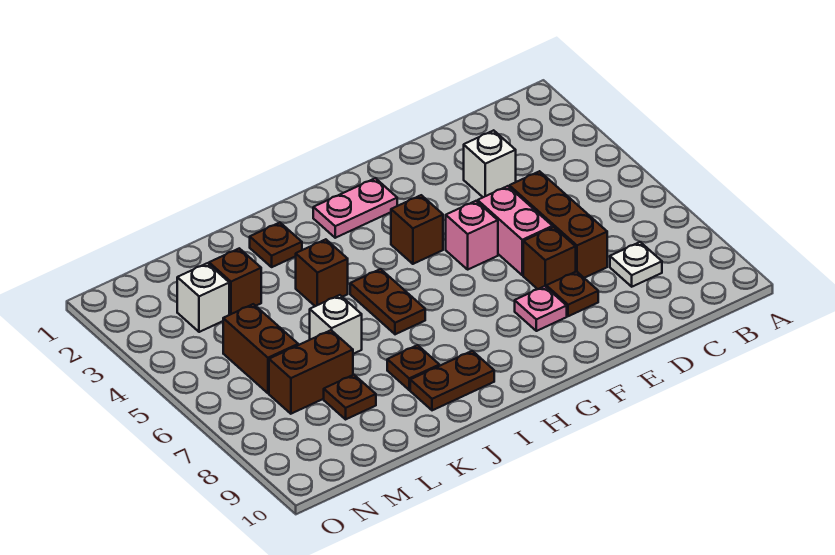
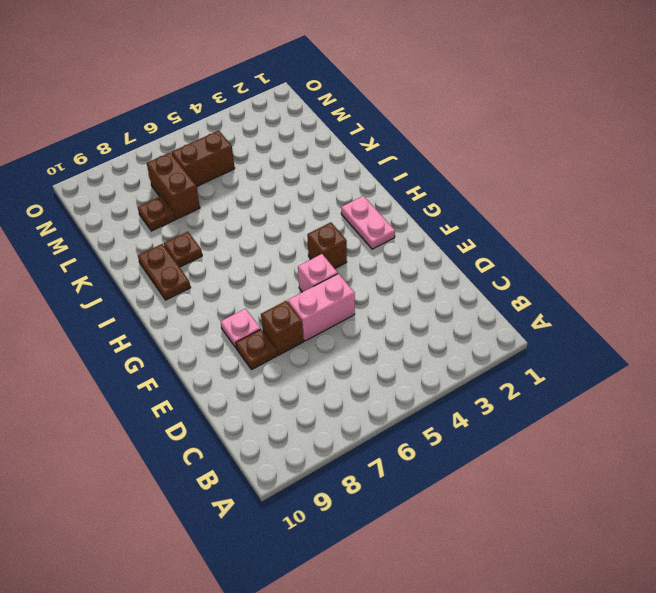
none -> white plate C8 level 1
none -> white brick D3 level 1
none -> brown brick D5:D7 level 1

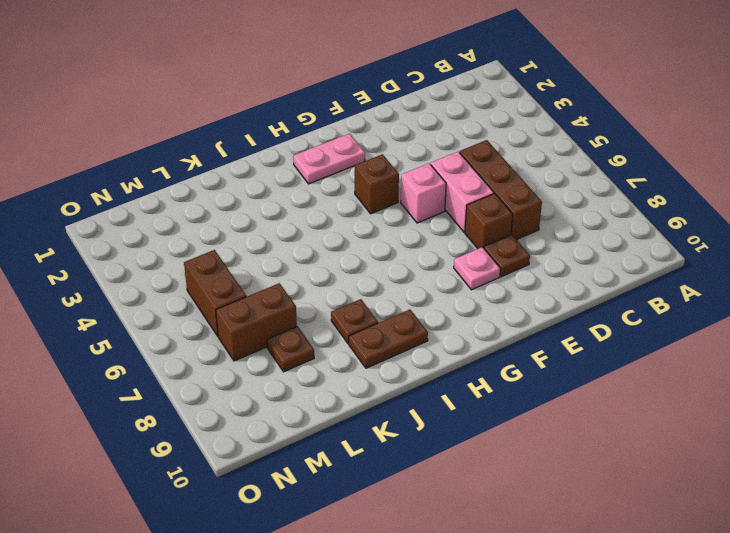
none -> white plate C8 level 1
none -> white brick D3 level 1
none -> brown plate I5:I6 level 1

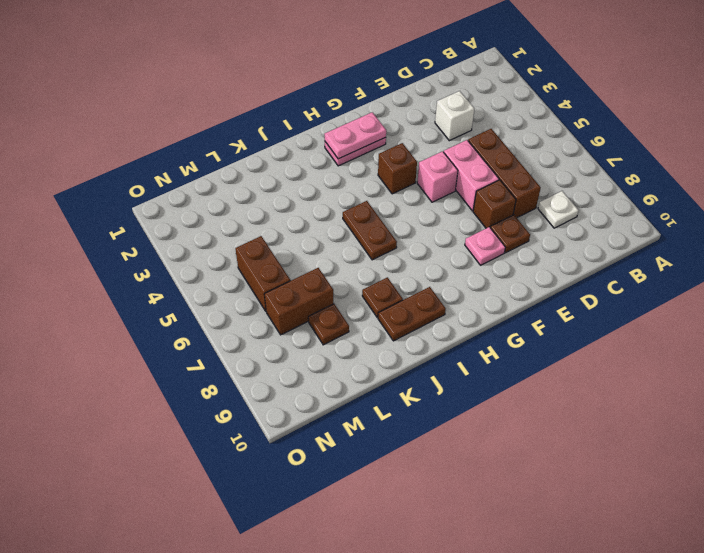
pink plate G2:H2 level 2 -> none
none -> brown plate J2 level 1
none -> brown brick J4 level 1
none -> white brick K6 level 1

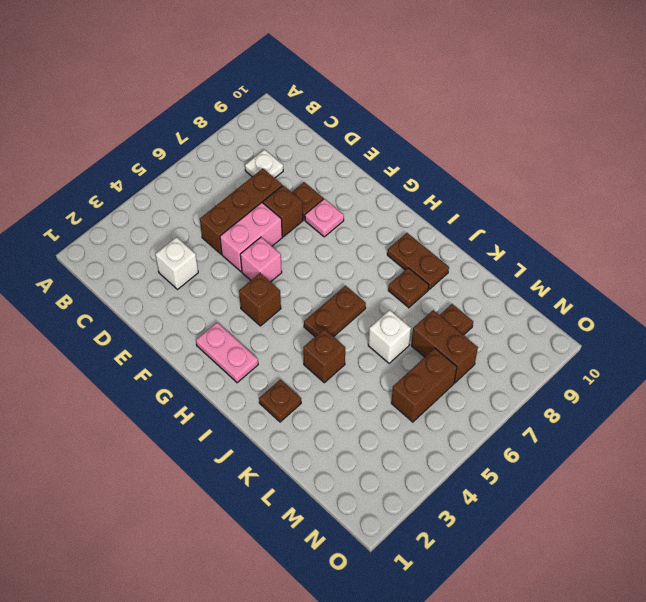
none -> brown brick L3 level 1
none -> white brick M3 level 1

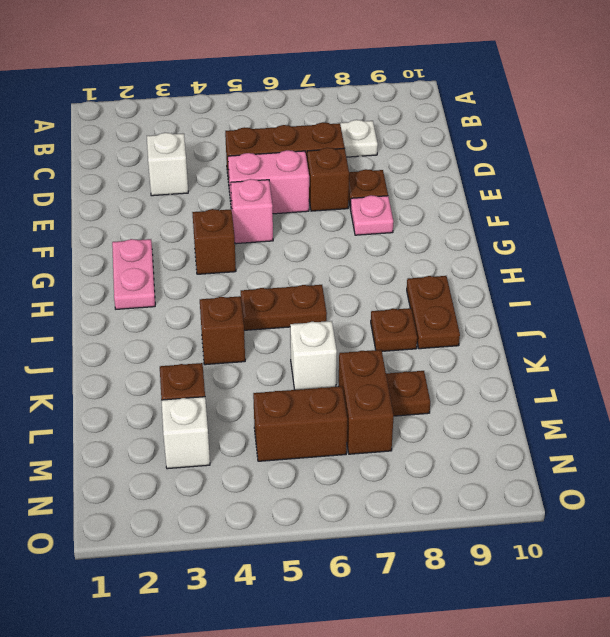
none -> brown plate J2 level 1

